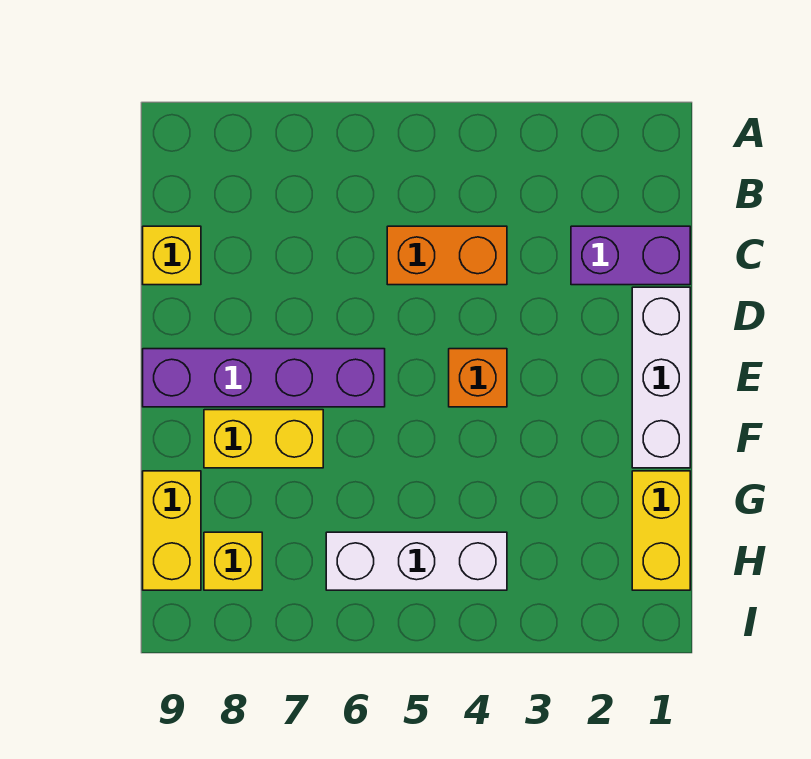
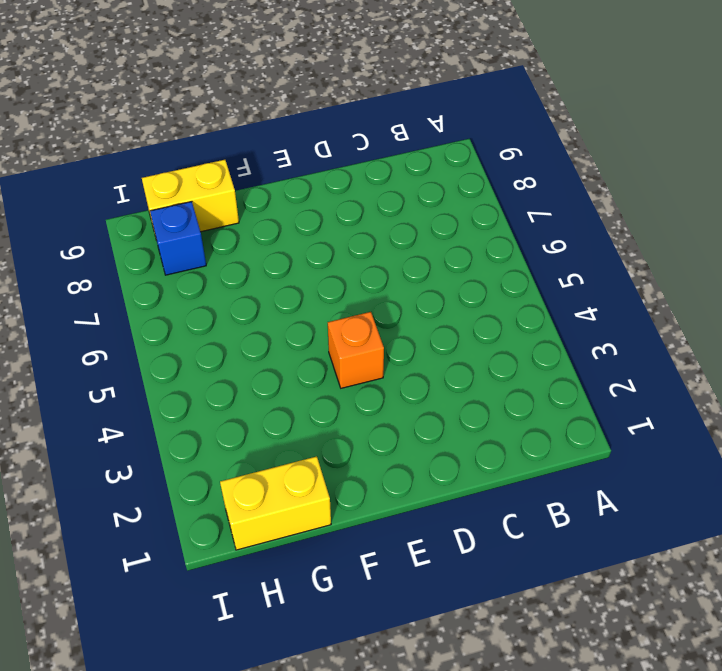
blue brick H8 level 1 -> yellow brick H8 level 1
none -> purple brick C1:C2 level 1
none -> orange brick C4:C5 level 1

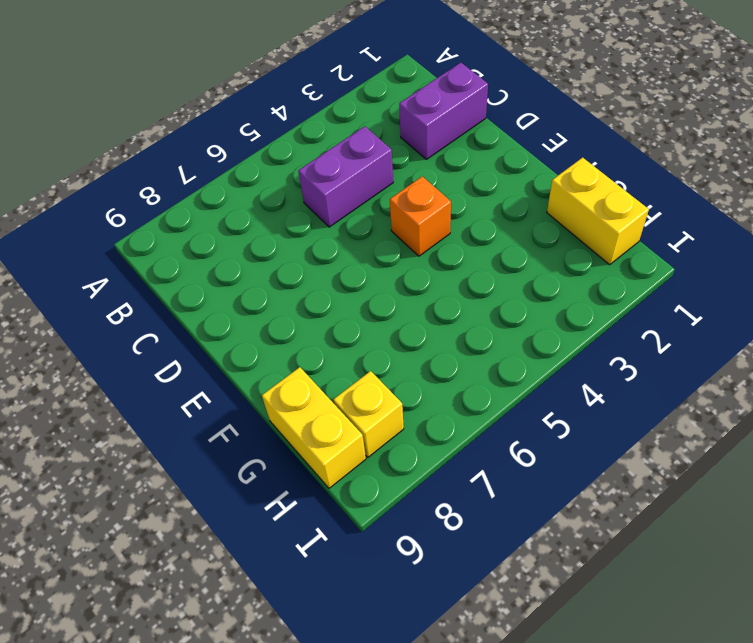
purple brick C4:C5 level 1 -> orange brick C4:C5 level 1
none -> yellow brick C9 level 1
none -> white brick D1:F1 level 1

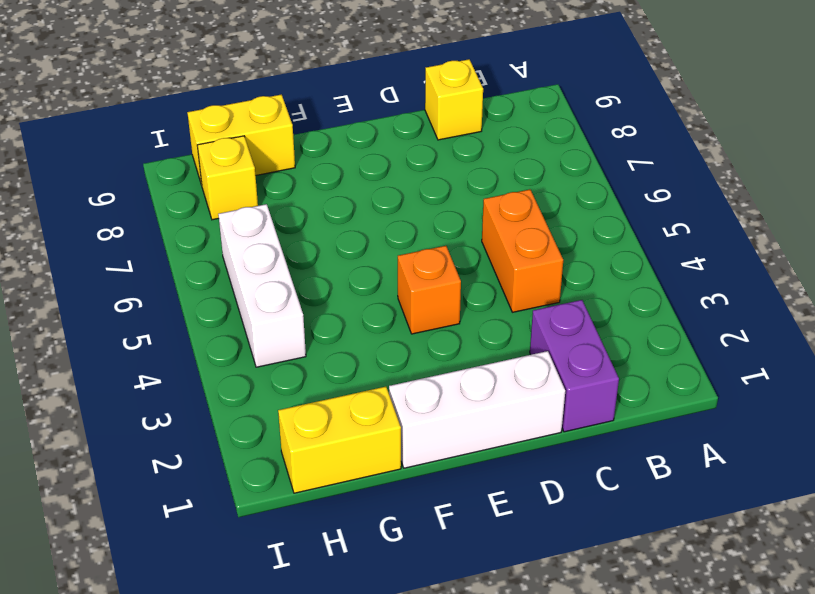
none -> purple brick E6:E9 level 1
none -> yellow brick F7:F8 level 1

